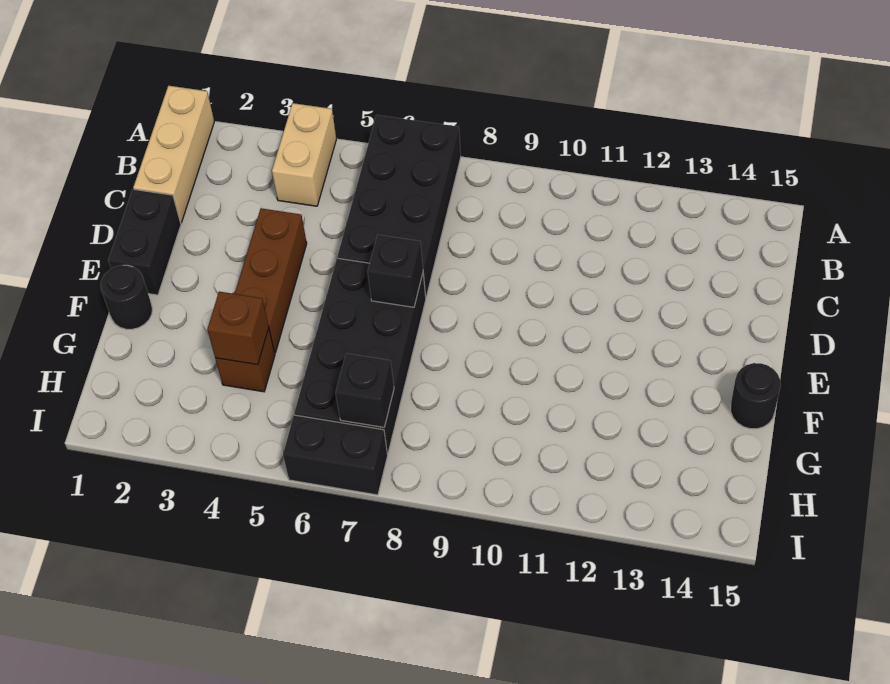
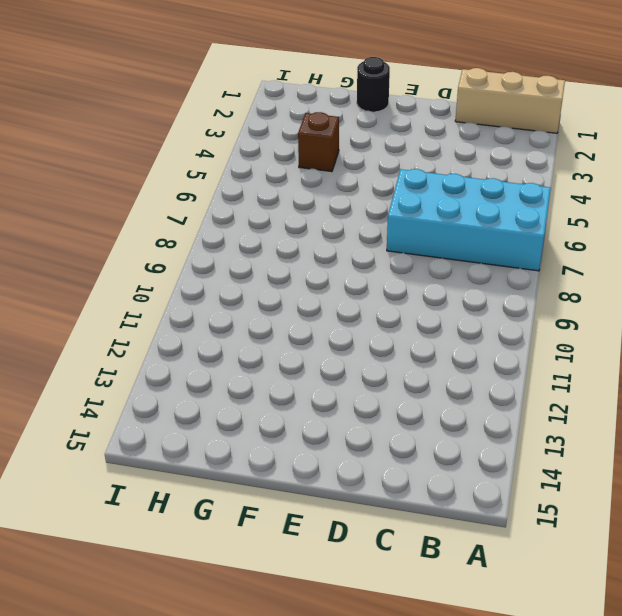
cyan brick A6:D7 level 1 -> black brick A6:D7 level 1
none -> tan brick A4:B4 level 1
none -> black brick D1:E1 level 1
none -> brown brick D4:F4 level 1

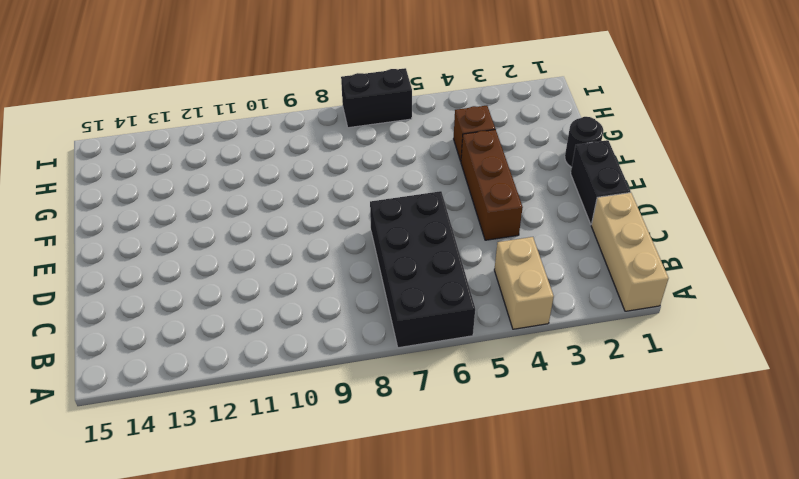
none -> black brick E6:H7 level 1
none -> black round brick F15 level 1
none -> black brick E7 level 2

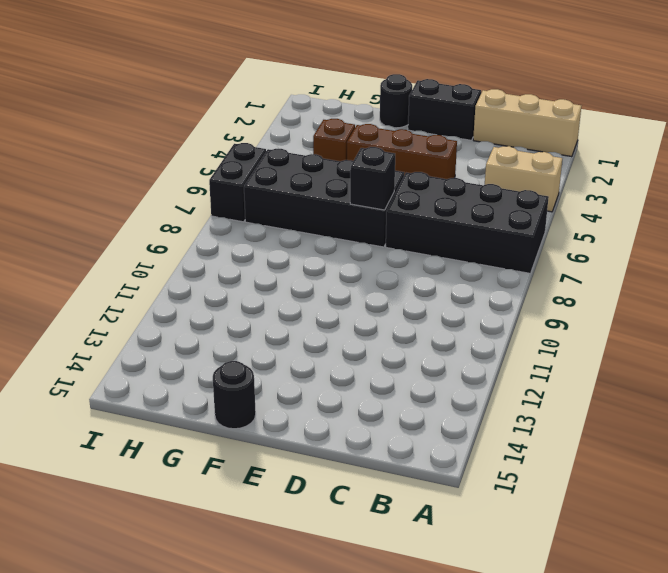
none -> brown brick G4 level 2
none -> black brick H7 level 2

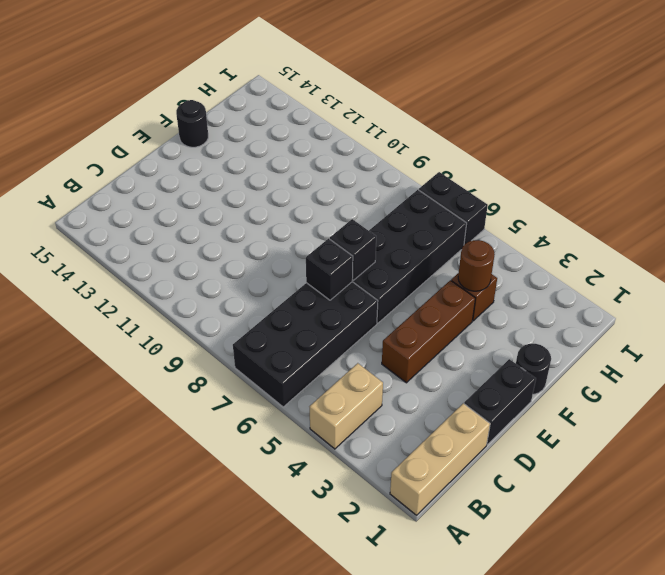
black brick D7 level 2 -> black brick H7 level 2
brown round brick G4 level 2 -> brown brick G4 level 2

